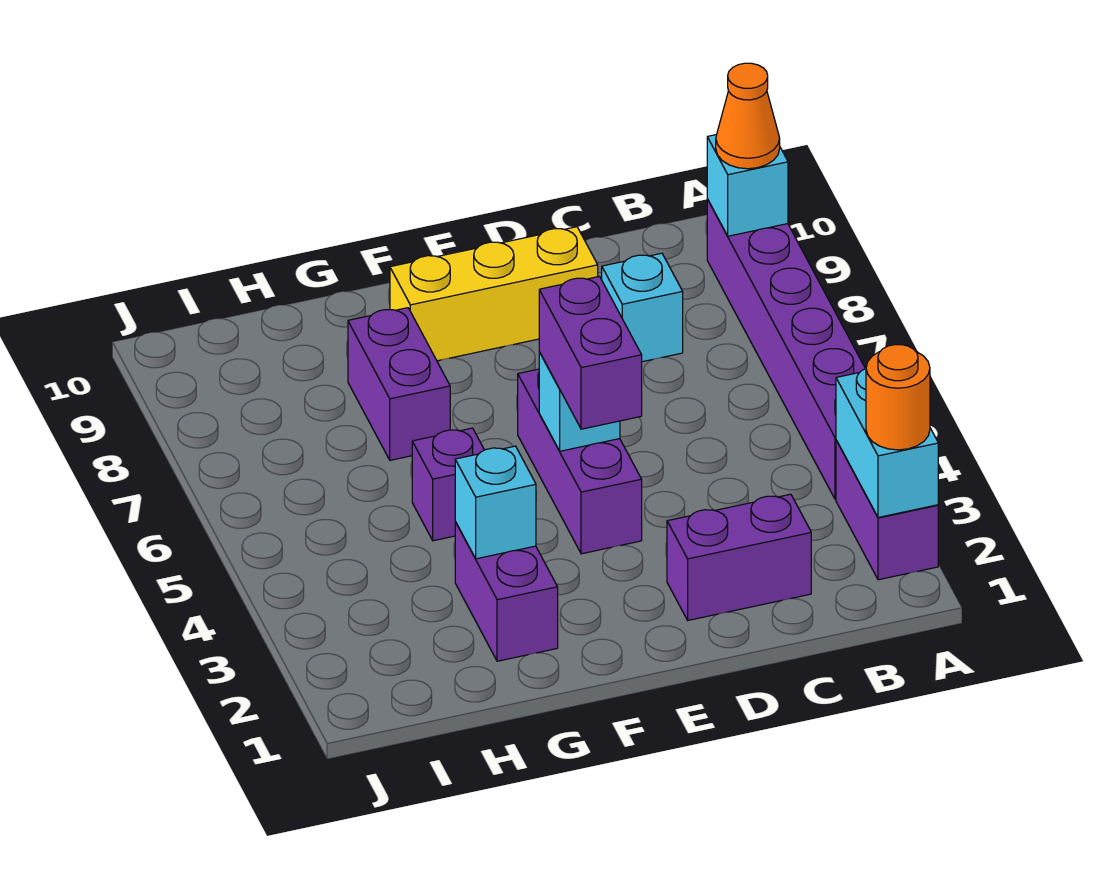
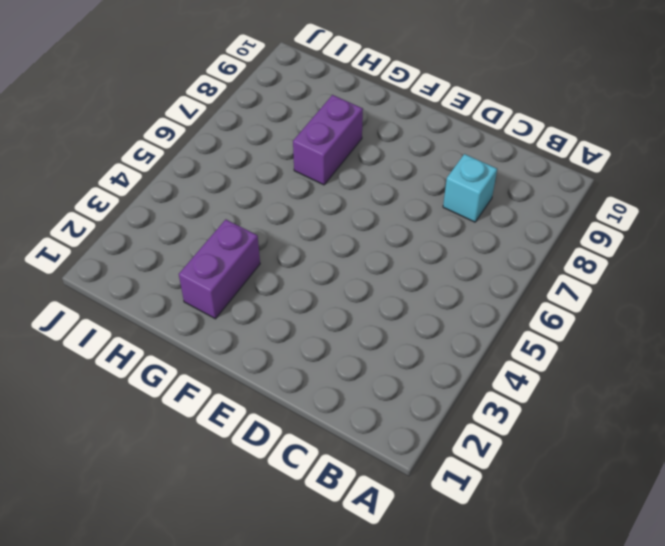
none -> purple brick A2:A3 level 1
none -> purple brick A4:A9 level 1
none -> purple brick C2:D2 level 1

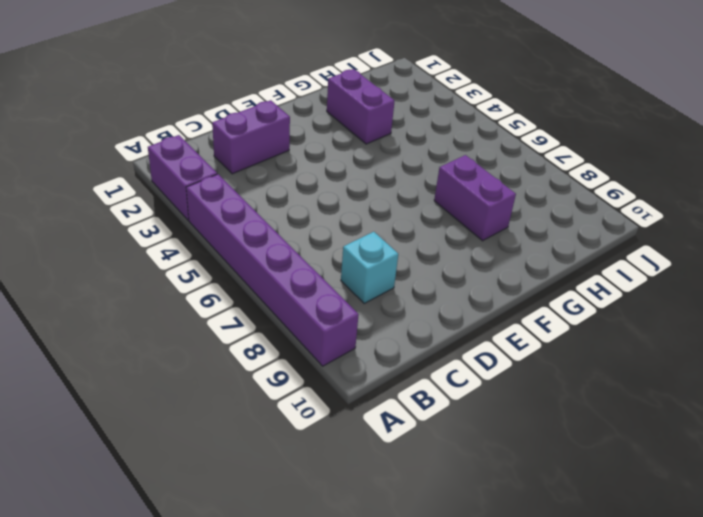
none -> yellow brick D9:F9 level 1
none -> purple brick E4:E6 level 1
none -> purple brick G5 level 1

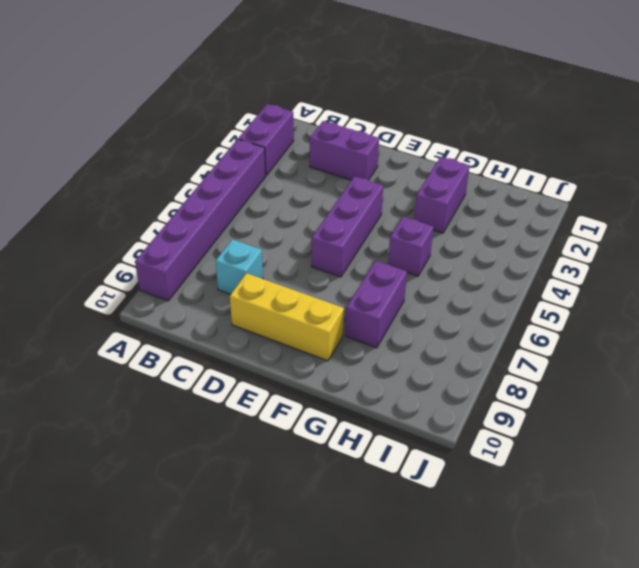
none -> cyan brick A2:A3 level 2
none -> cyan brick A9 level 2
none -> cyan brick E5 level 2

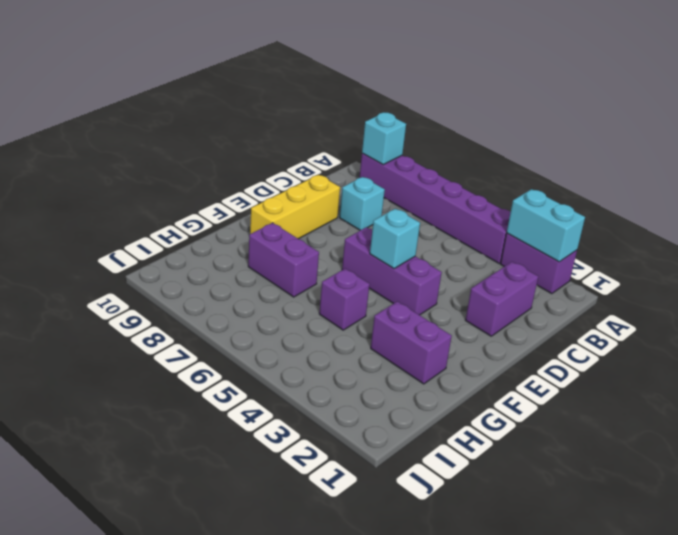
none -> cyan brick G3 level 2
none -> orange round brick A2 level 3
none -> orange cone A9 level 3

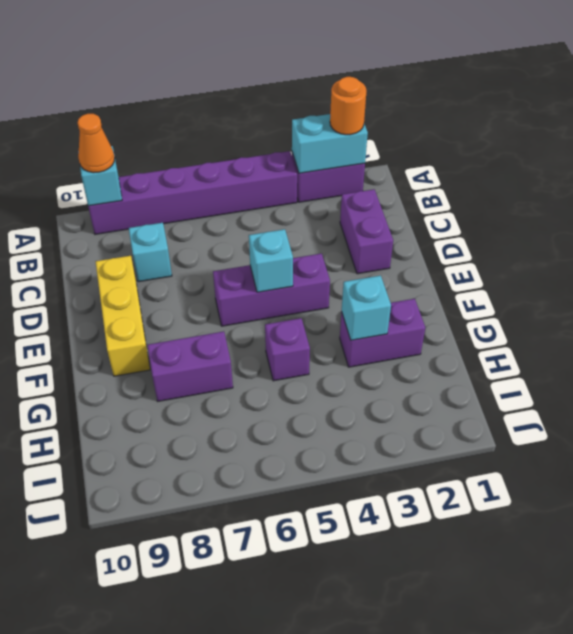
none -> purple brick E4:E5 level 3

